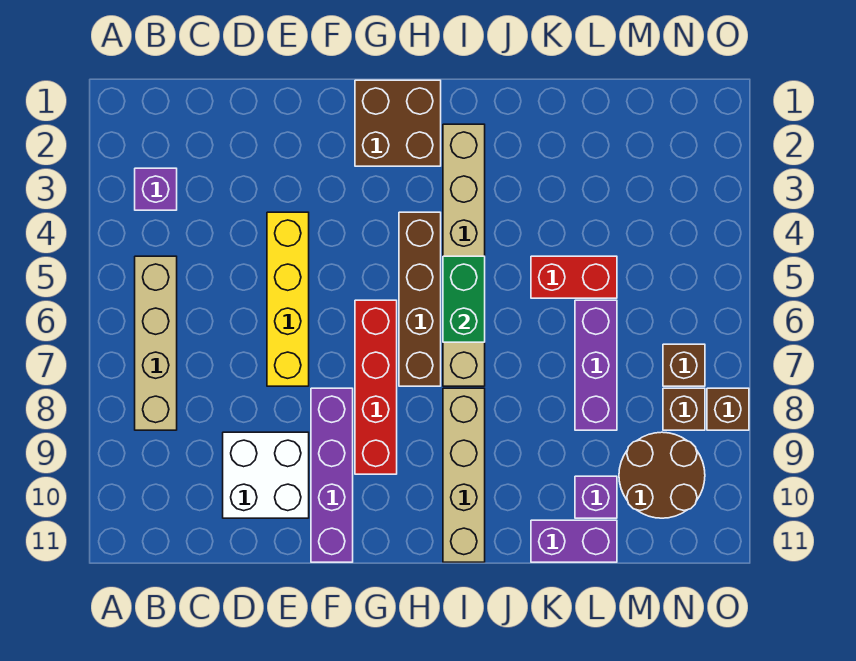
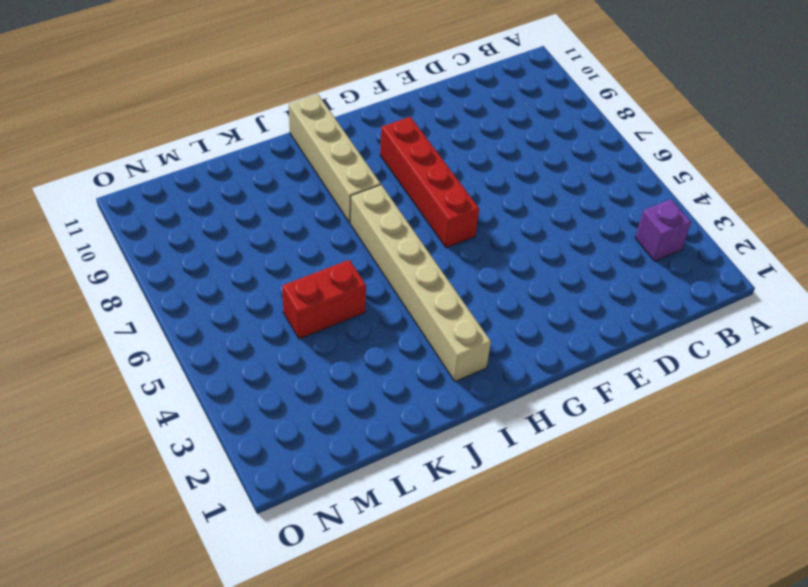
none -> tan brick B5:B8 level 1
none -> white brick D9:E10 level 1
none -> yellow brick E4:E7 level 1

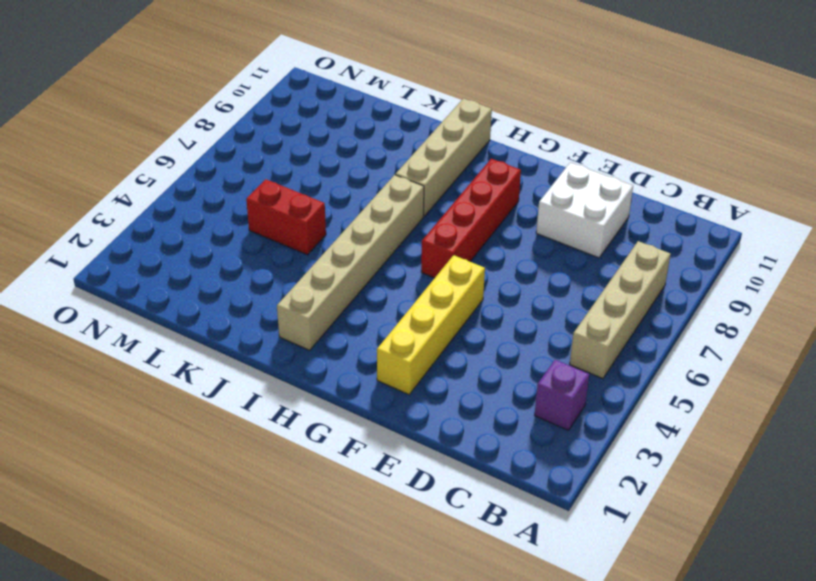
yellow brick F2:F5 level 1 -> yellow brick E4:E7 level 1
none -> purple brick F8:F11 level 1
none -> brown brick G1:H2 level 1
none -> brown brick H4:H7 level 1

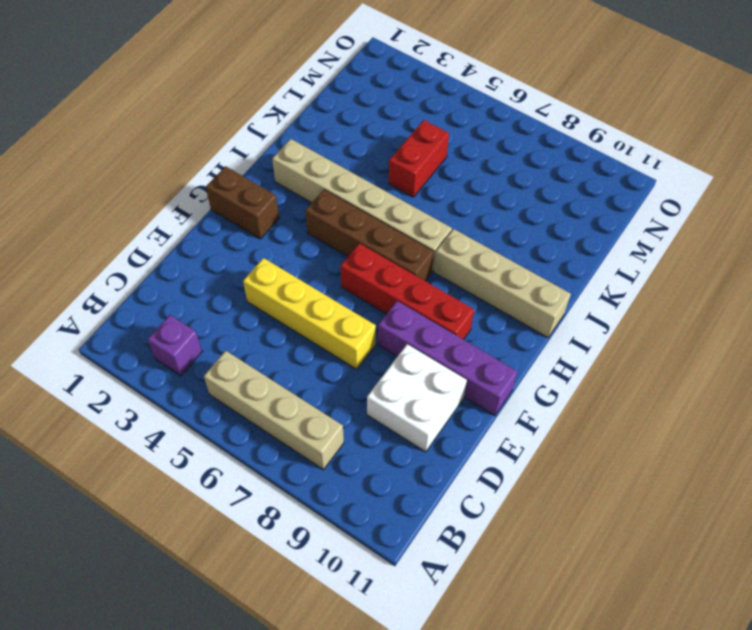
brown brick G1:G2 level 1 -> brown brick G1:H2 level 1
none -> purple brick K11:L11 level 1
none -> purple brick L6:L8 level 1
none -> purple brick L10 level 1

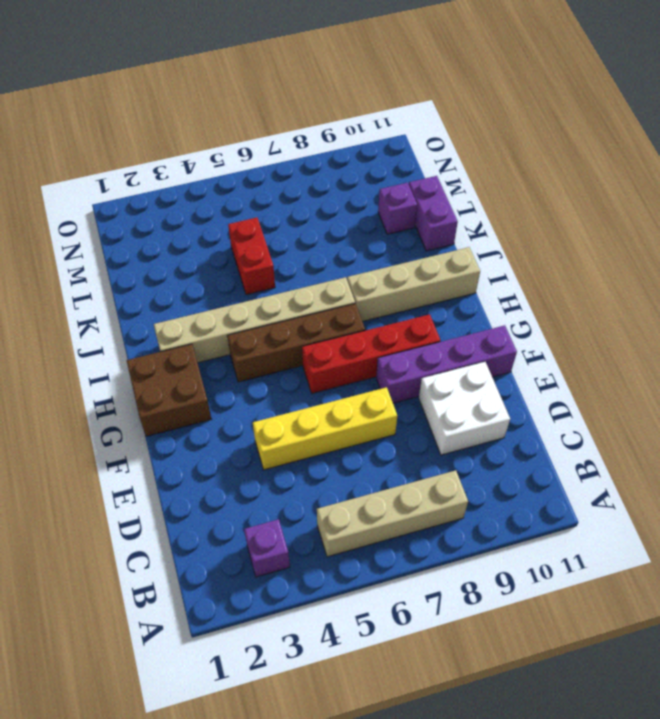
none -> purple brick L6:L8 level 1
none -> brown round brick M9:N10 level 1
none -> brown brick N7 level 1

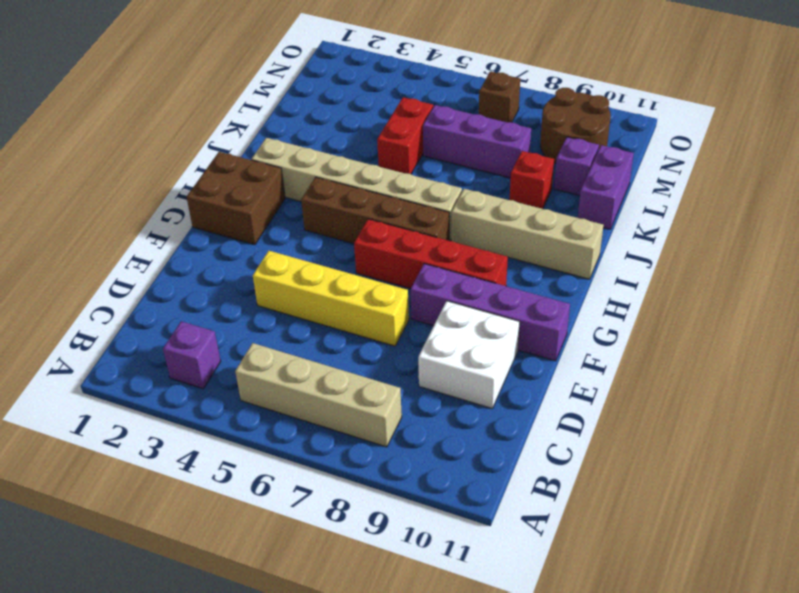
red brick K9 level 1 -> none
none -> brown brick N8 level 1
none -> brown brick O8 level 1
none -> green brick I5:I6 level 2

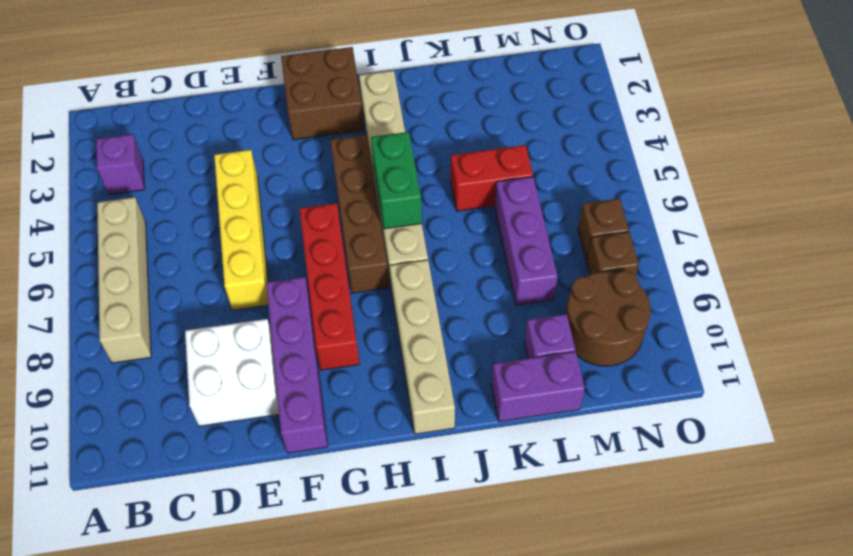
none -> brown brick O8 level 1

